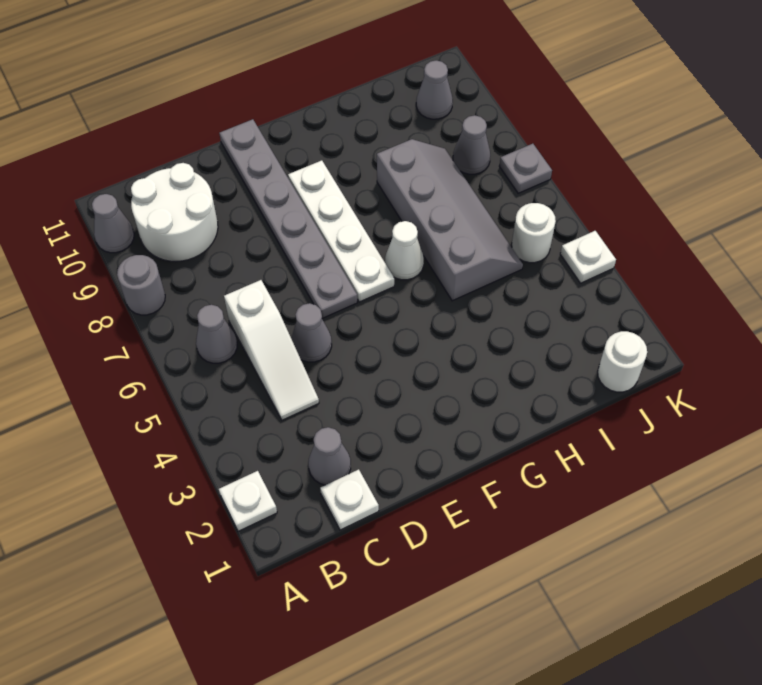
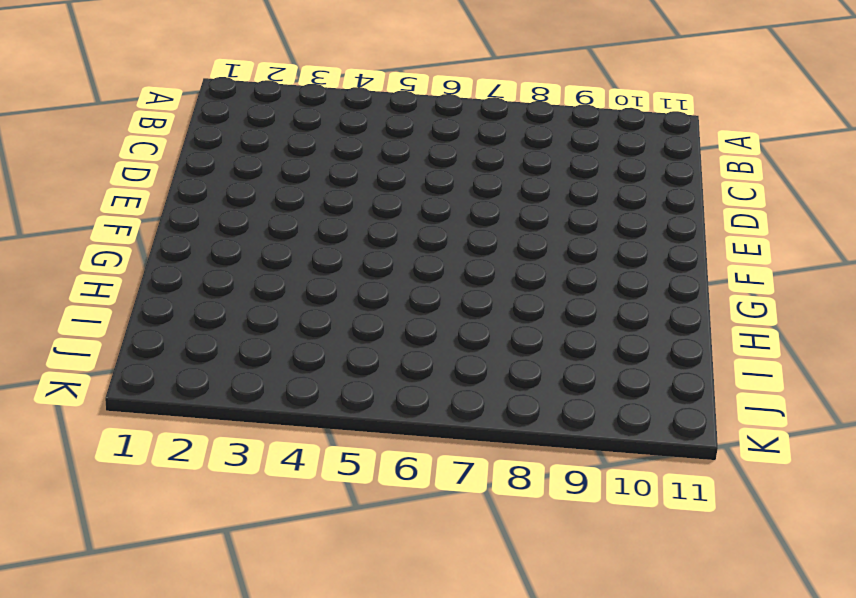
none -> white plate A2 level 1
none -> grey round brick A8 level 1
none -> grey cone A10 level 1

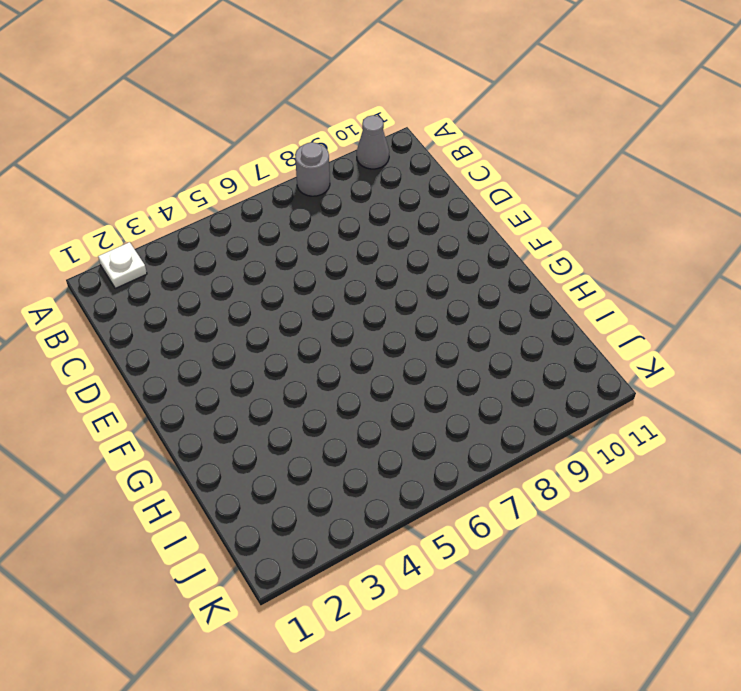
none -> grey cone B6 level 1
none -> white round brick B9:C10 level 1
none -> white plate C1 level 1

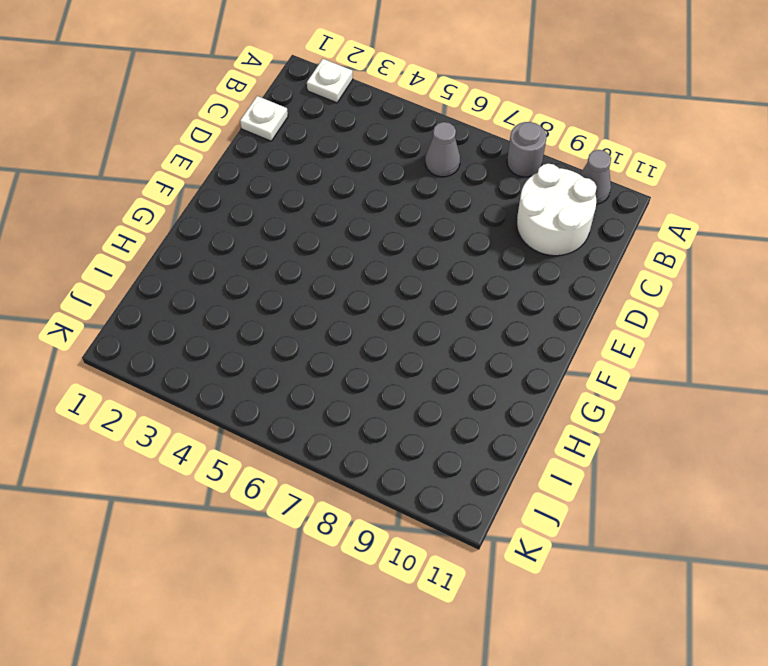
none -> grey cone C2 level 1
none -> white slope C4:C6 level 1 top 6
none -> grey cone D5 level 1

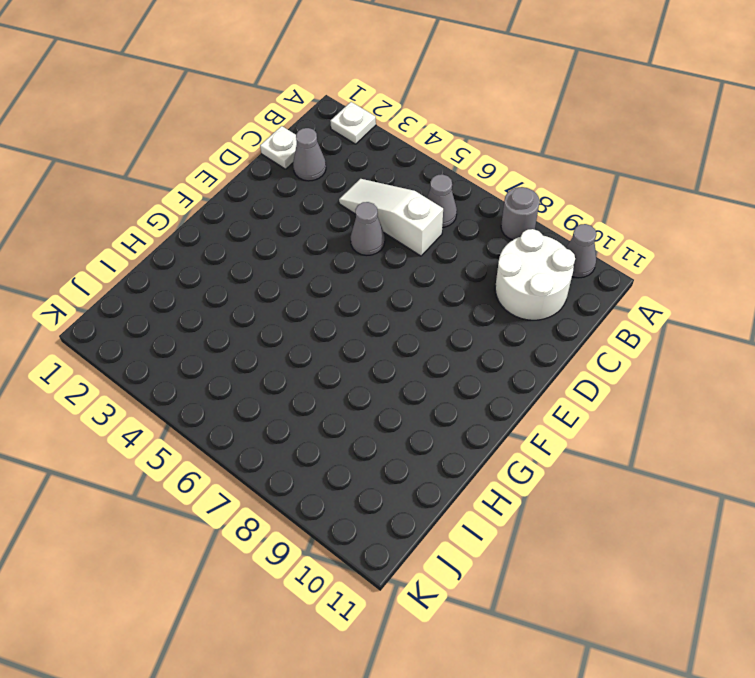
none -> grey plate E6:E11 level 1
none -> white plate F6:F9 level 1
none -> white cone G6 level 1

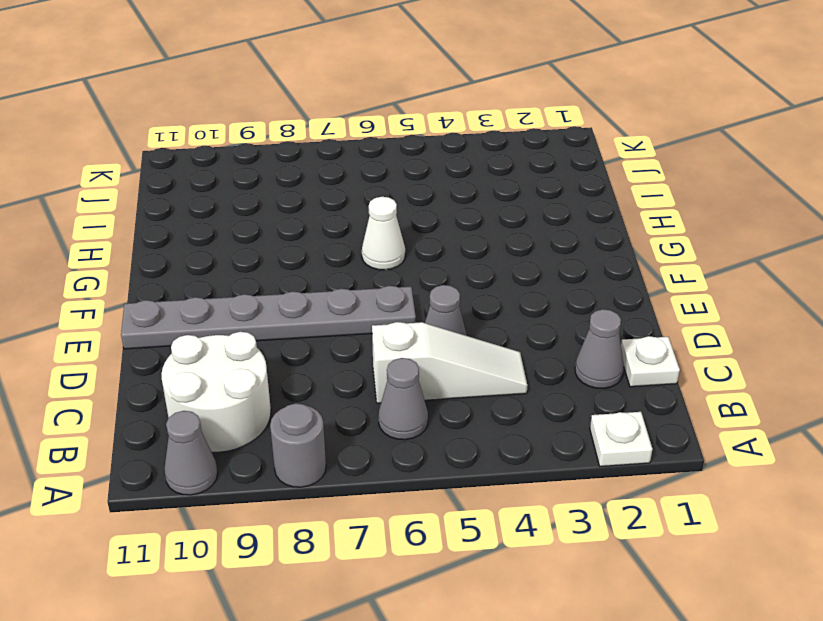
none -> white plate F6:F9 level 1
none -> grey slope H5:I8 level 1 top H
none -> white round brick J1 level 1

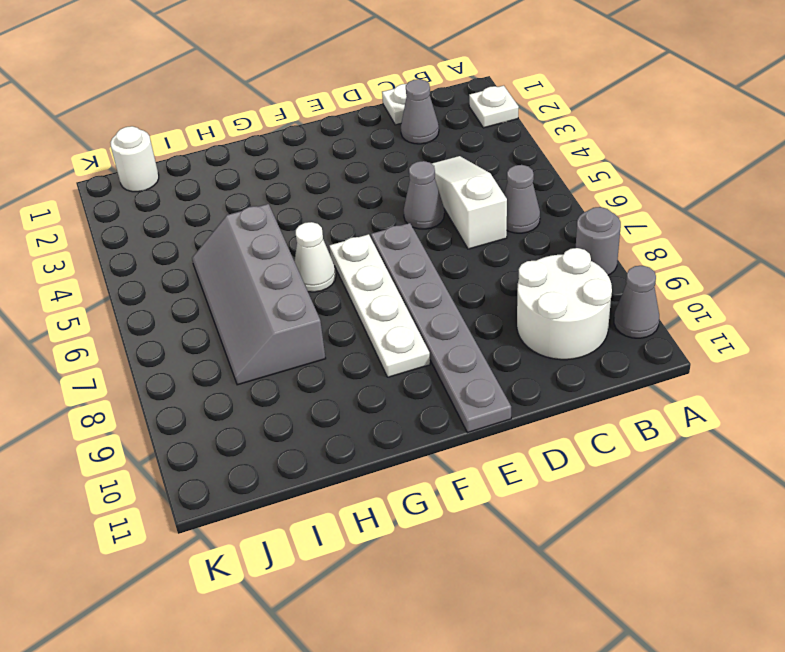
none -> white round brick J5 level 1
none -> grey cone J8 level 1
none -> grey cone J10 level 1

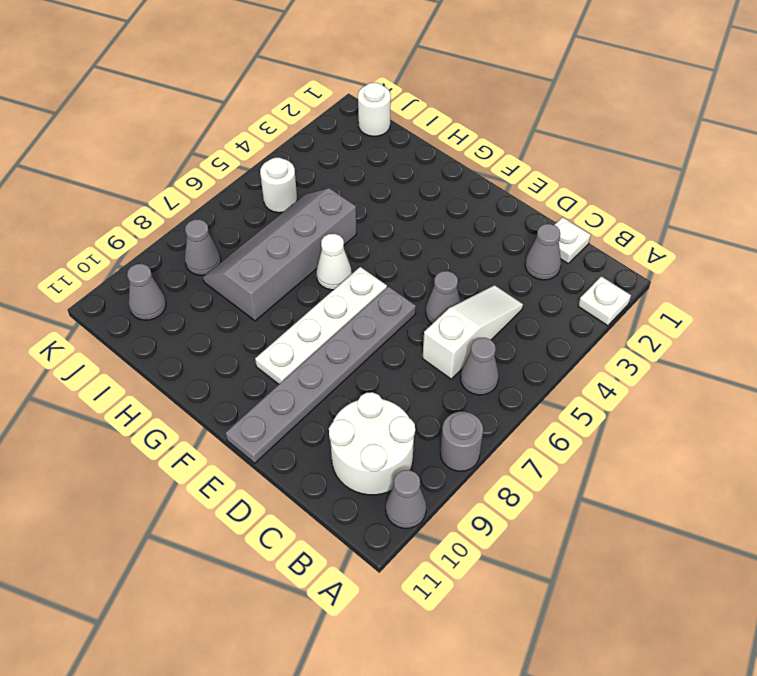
none -> white plate K4 level 1
none -> grey plate K7 level 1

